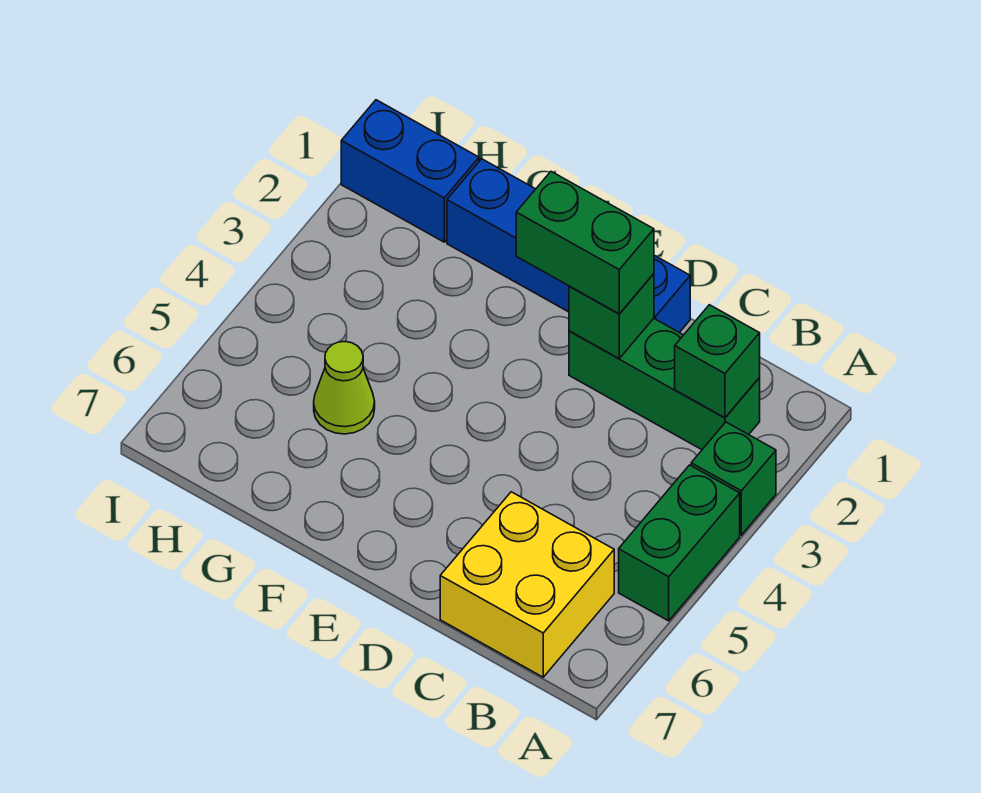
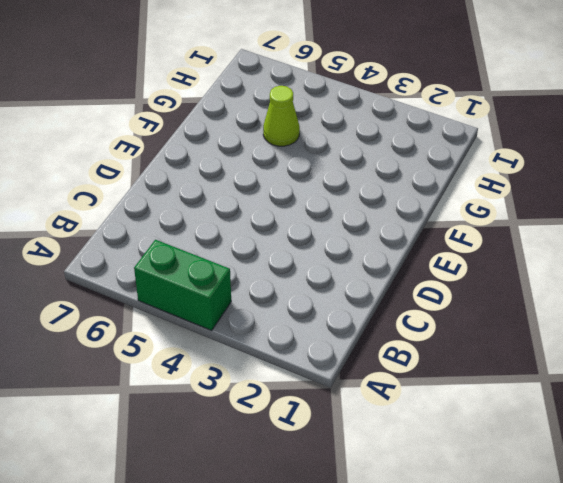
none -> green brick A3 level 1
none -> green brick B2:D2 level 1

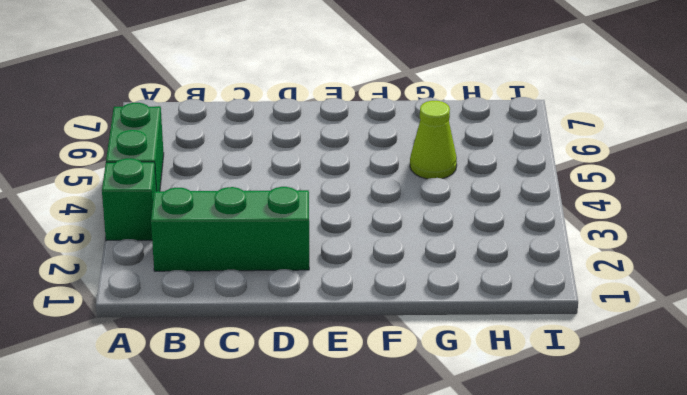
none -> yellow brick B6:C7 level 1
none -> blue brick D1:G1 level 1

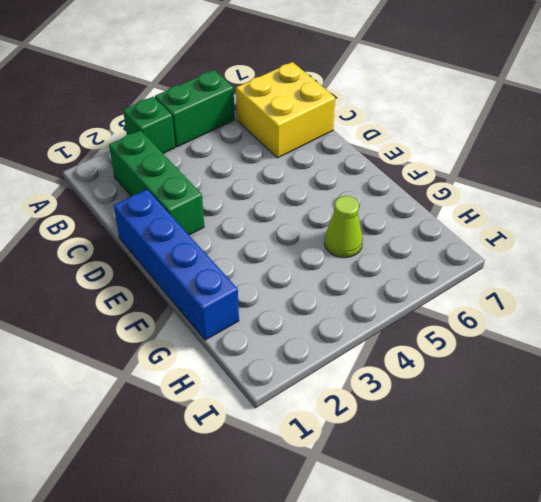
none -> blue brick H1:I1 level 1
none -> green brick B2 level 2

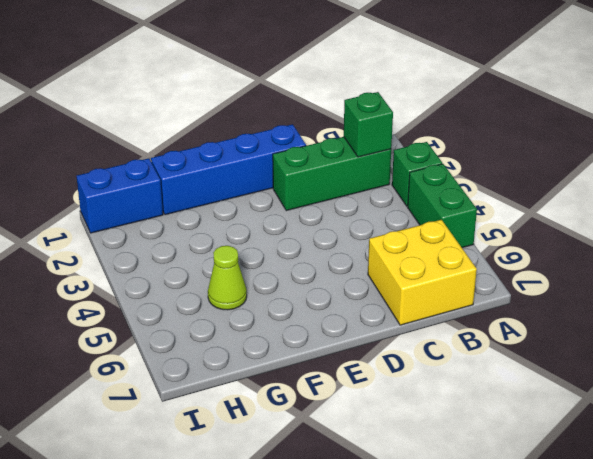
none -> green brick D2 level 2
none -> green brick D2:E2 level 3

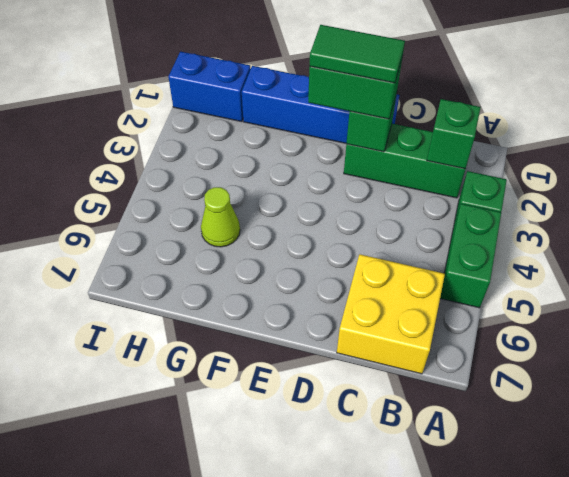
green tile D2:E2 level 4 -> none

